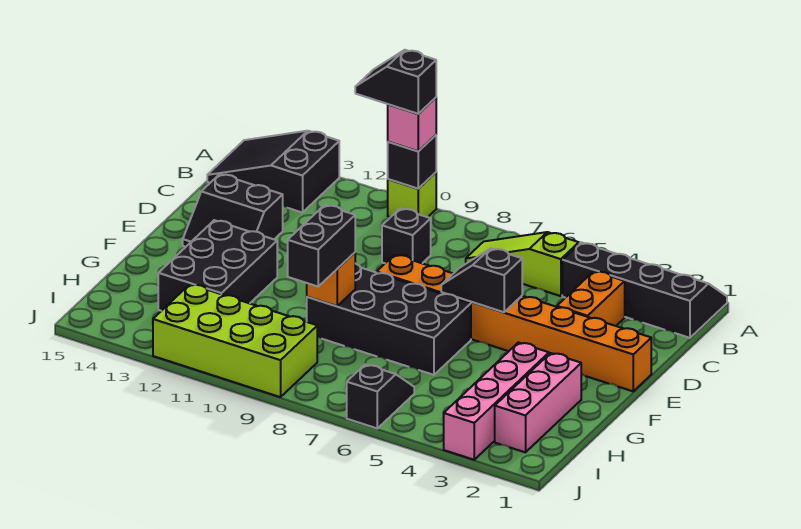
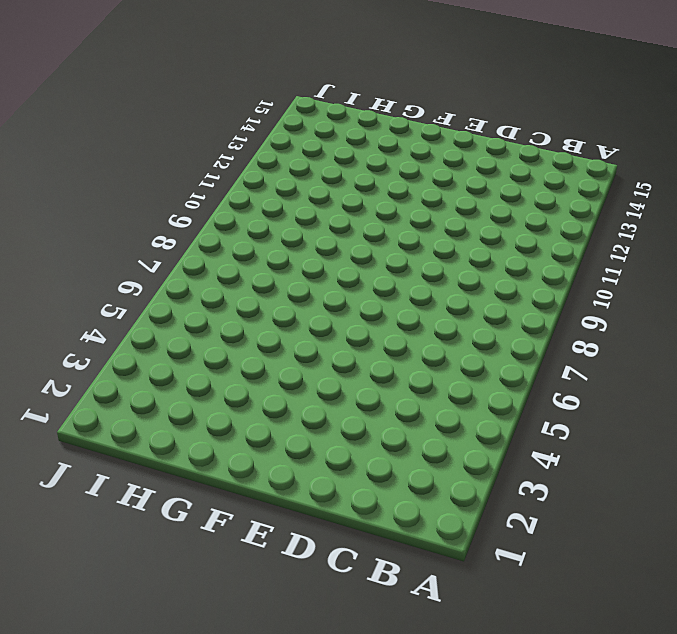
none -> black slope A1:B4 level 1 top B
none -> lime brick A10 level 1
none -> black slope A13:B15 level 1 top 13

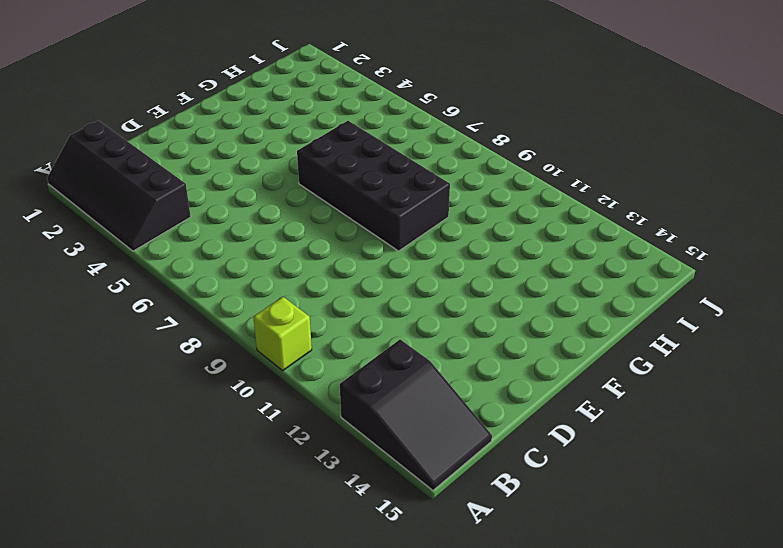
none -> lime slope B5:B7 level 1 top 5
none -> orange brick C3:D3 level 1
none -> black brick C9 level 1

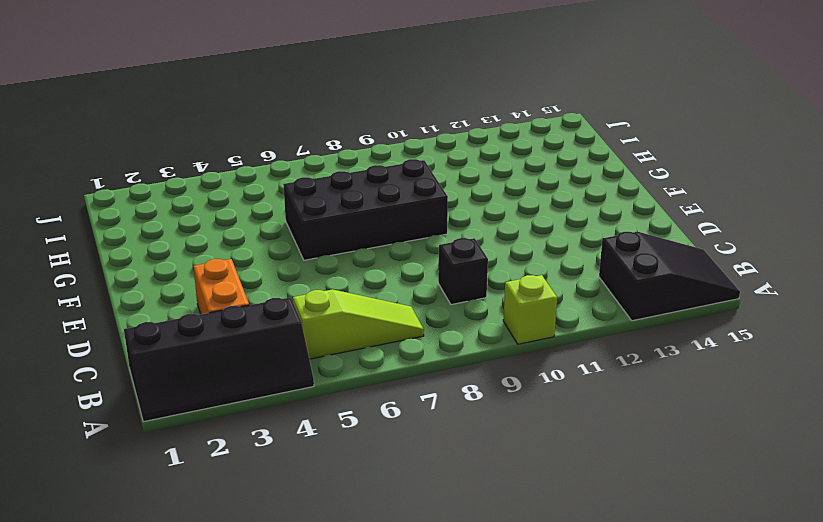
none -> black slope D13:E14 level 1 top D
none -> orange brick E1:E8 level 1
none -> black brick F12:H13 level 1

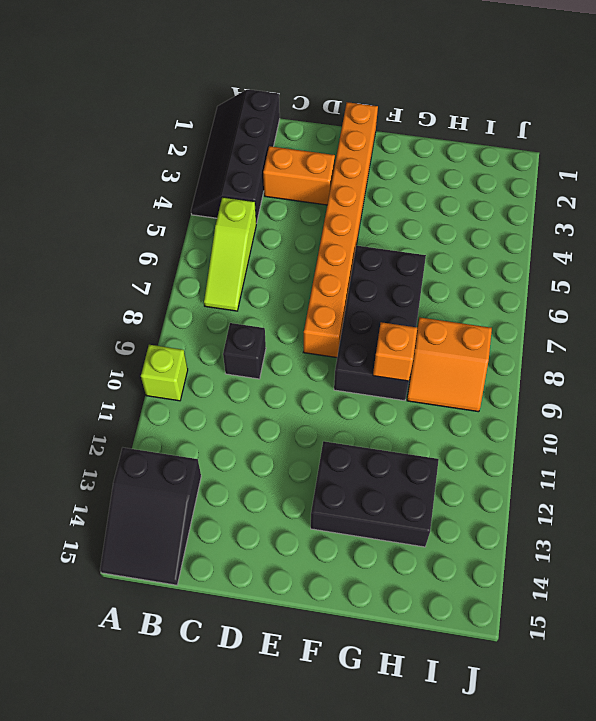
orange slope H8:I9 level 1 top 8 -> lime brick I9:J12 level 1
none -> black slope D13:E14 level 1 top D
none -> pink brick G2:I2 level 1
none -> pink brick G3:J3 level 1

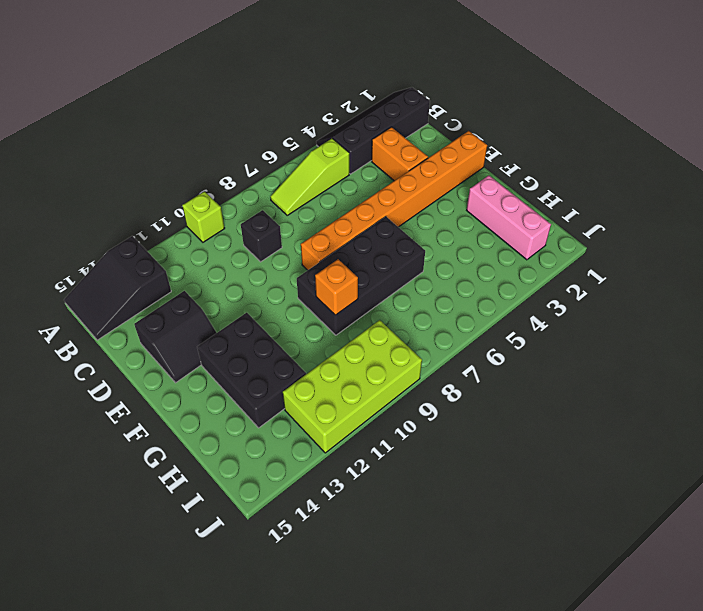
none -> pink brick G3:J3 level 1
none -> black slope I6:J6 level 1 top J
none -> black brick A10 level 2

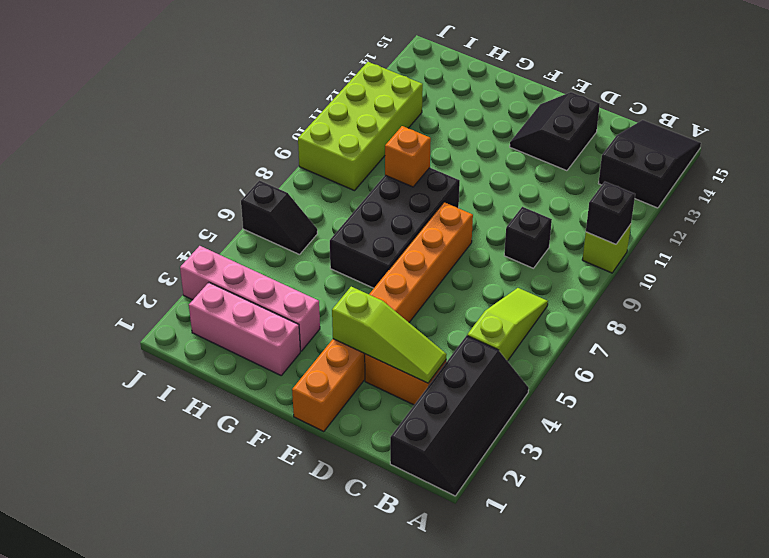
lime slope C3:E3 level 2 top E -> none
none -> black brick F12:H13 level 1
none -> black slope E5:E6 level 2 top 5
none -> pink brick A10 level 3

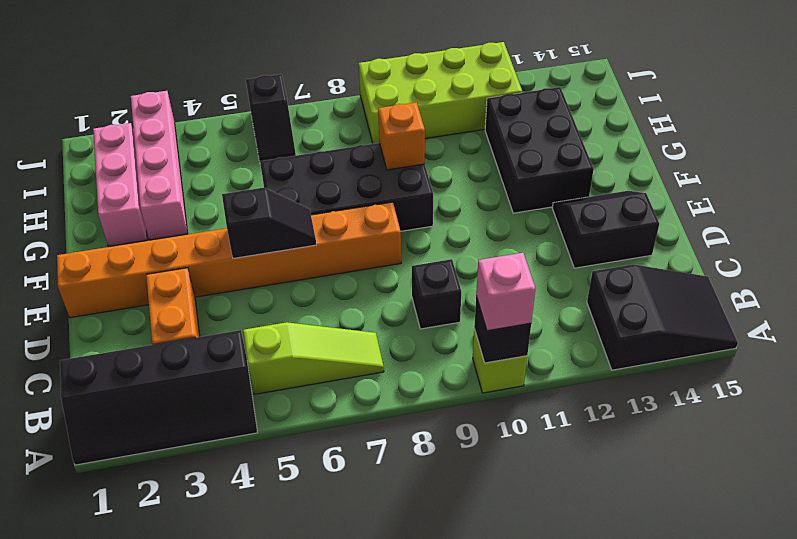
none -> black brick G9:H9 level 3
none -> black slope A10:A11 level 4 top 10

